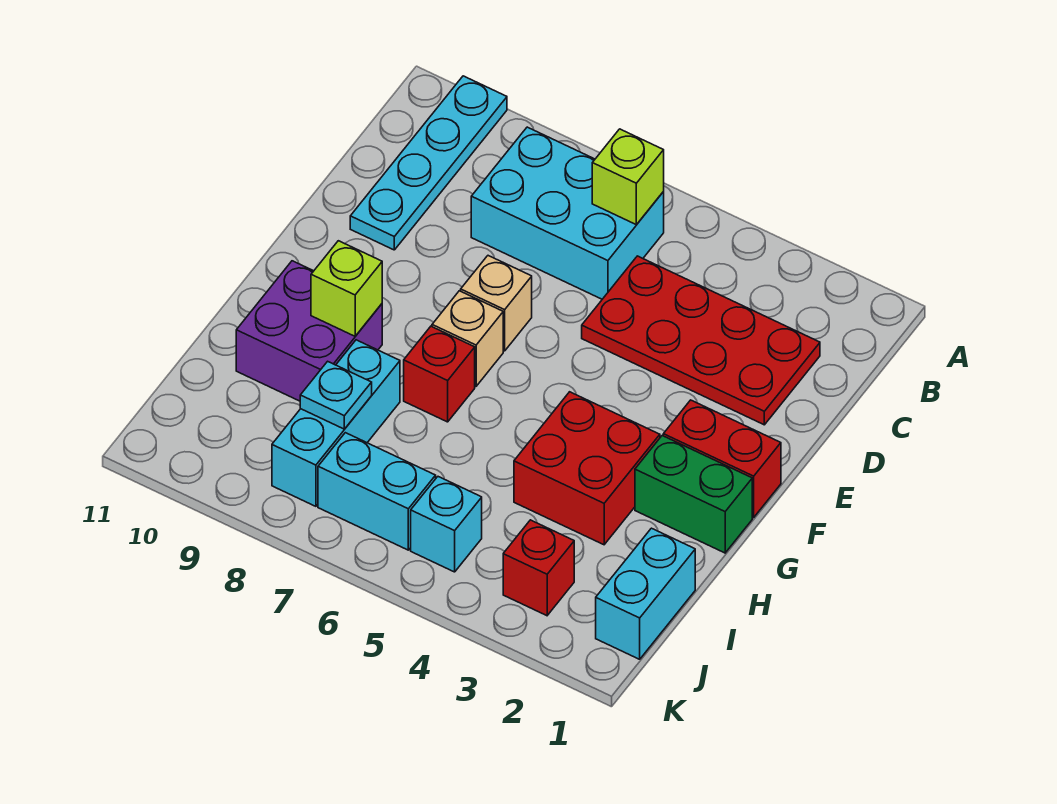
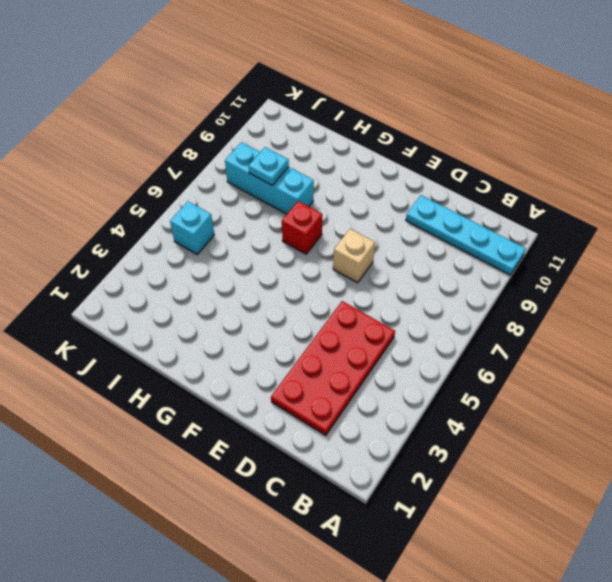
none -> cyan brick B6:C8 level 1
none -> red brick F1:F2 level 1
none -> tan brick F7 level 1

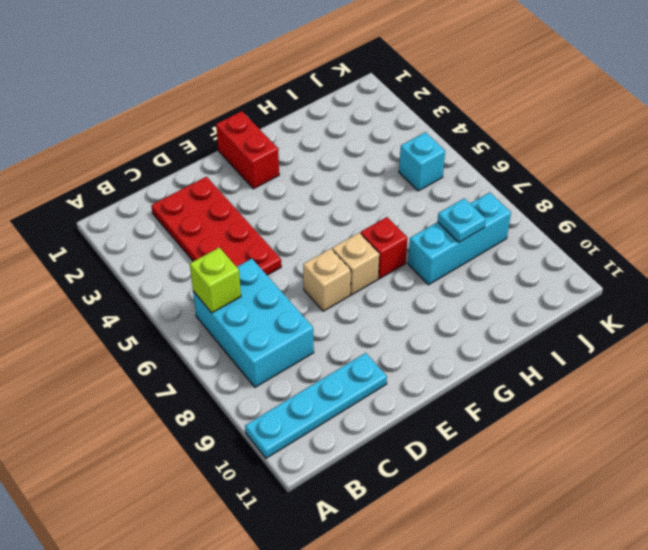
none -> green brick G1:G2 level 1
none -> red brick G3:H4 level 1
none -> purple brick G9:H10 level 1

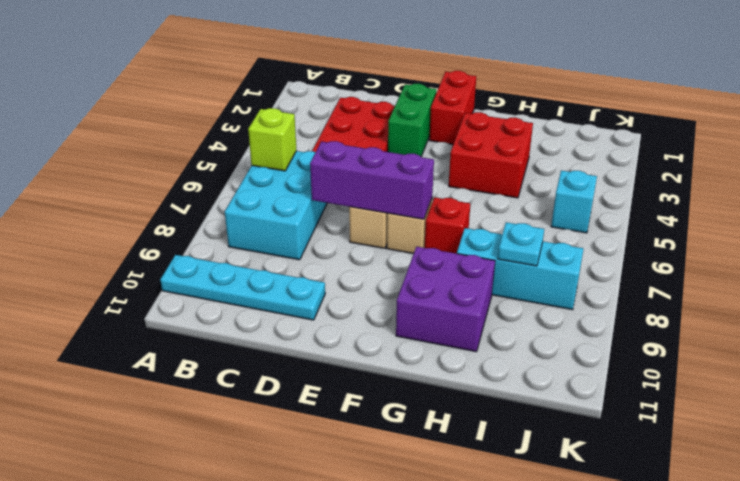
purple brick D7:F7 level 2 -> none
green brick E2:E3 level 1 -> green brick G1:G2 level 1
none -> cyan brick I1:J1 level 1
none -> red brick J3 level 1
none -> cyan brick J6:J7 level 1

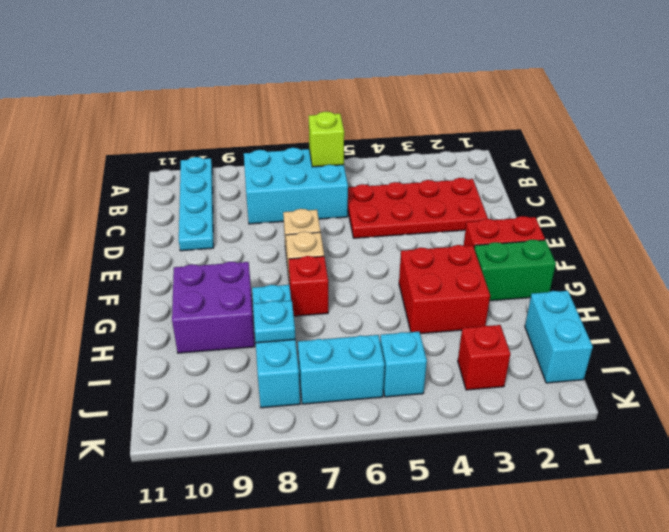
none -> lime brick G9 level 2

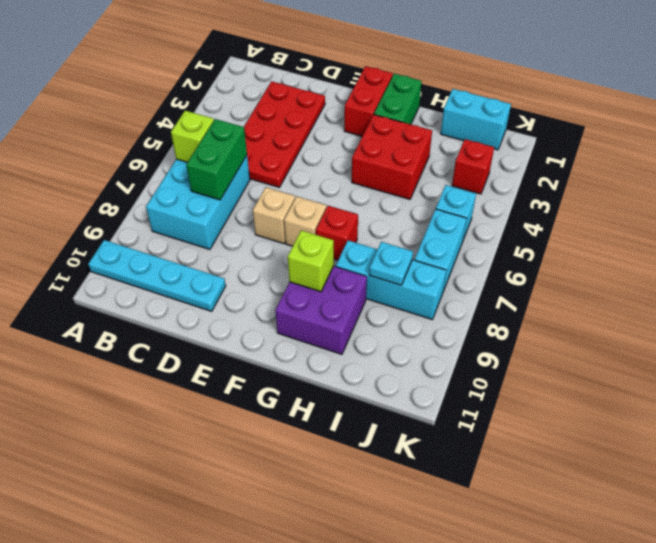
green brick C6:C7 level 2 -> none

